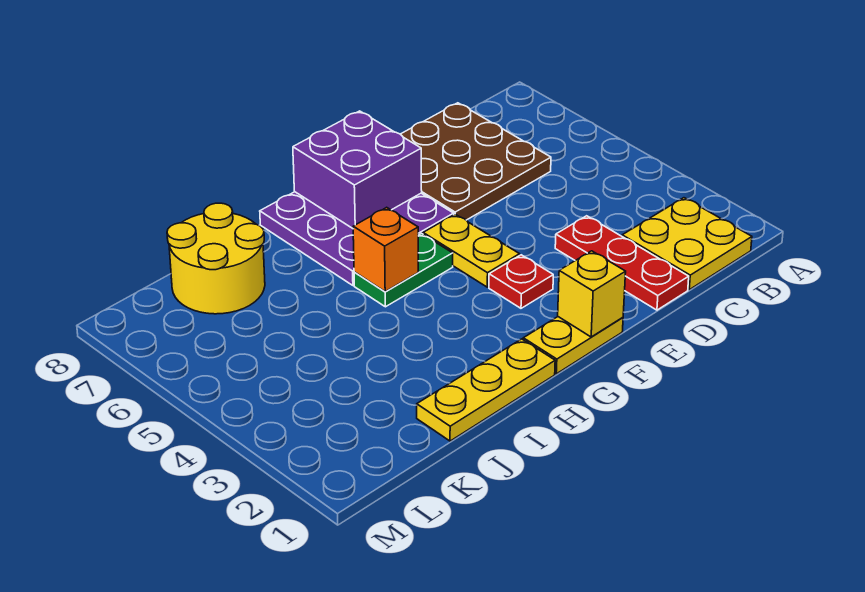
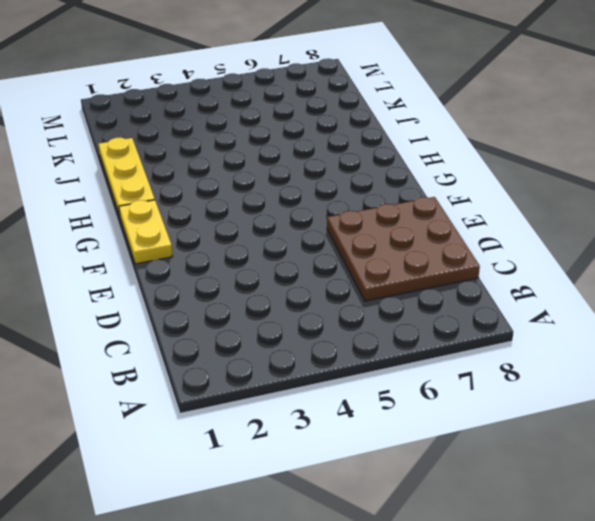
none -> yellow plate B1:C2 level 1
none -> red plate D1:D3 level 1
none -> red plate F3 level 1

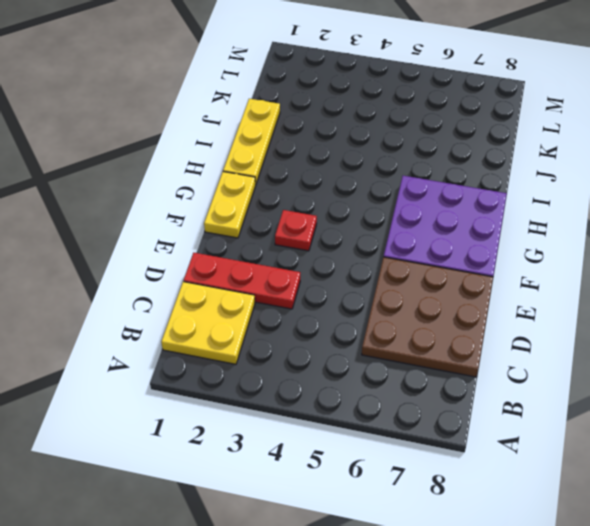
none -> yellow plate F4:F5 level 1
none -> green plate G5:H5 level 1
none -> yellow round brick J7:K8 level 1

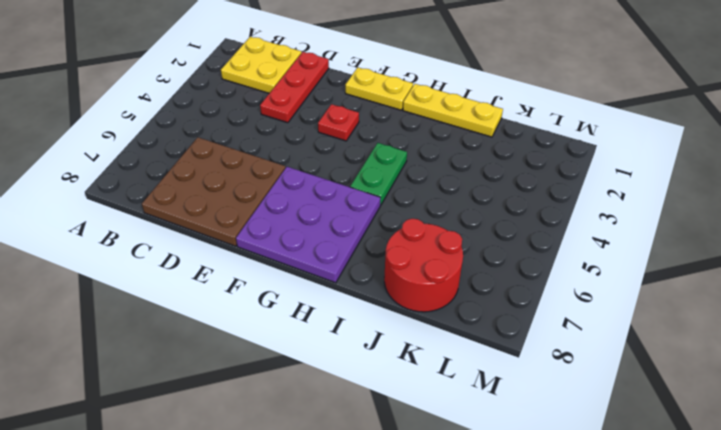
green plate H4:H5 level 1 -> green plate G5:H5 level 1
red round brick J7:K8 level 1 -> yellow round brick J7:K8 level 1
none -> yellow plate F4:F5 level 1
none -> yellow brick F1 level 2
none -> purple brick F7:G8 level 2

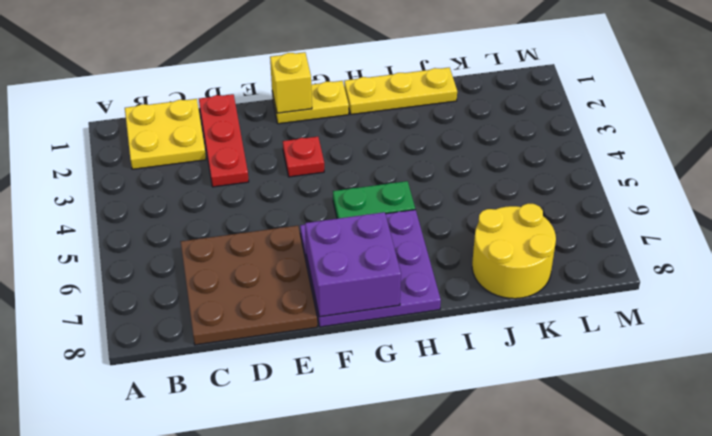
none -> yellow plate F4:F5 level 1
none -> orange brick H5 level 2

